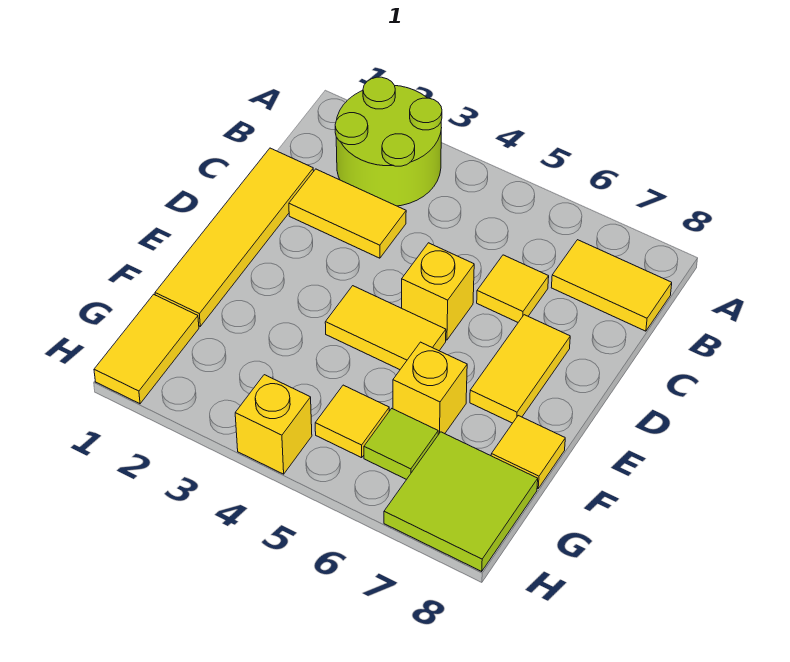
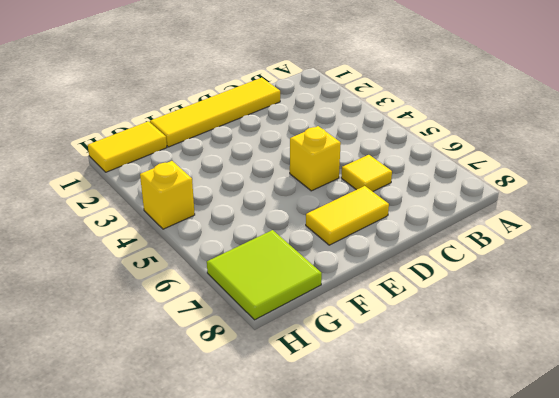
none -> lime round brick A2:B3 level 1
none -> yellow tile B7:B8 level 1
none -> yellow tile C2:C3 level 1

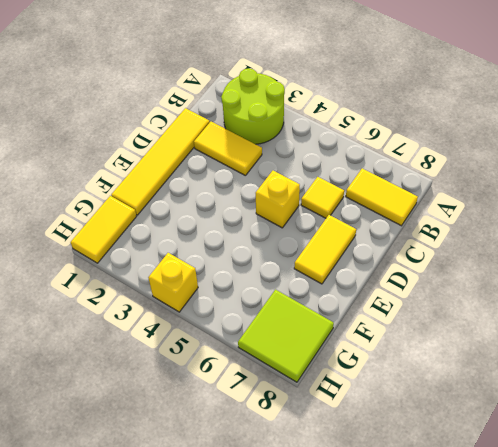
none -> yellow tile E4:E5 level 1
none -> yellow brick F6 level 1
none -> yellow tile F8 level 1

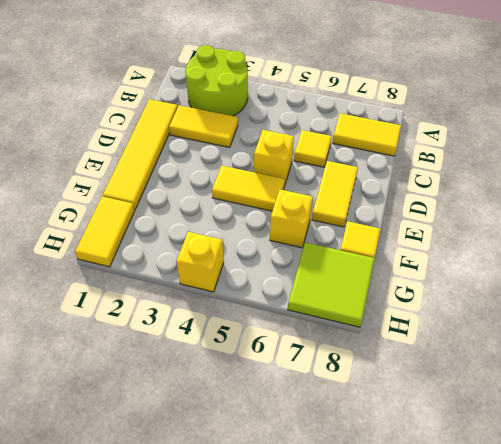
none -> yellow tile G5 level 1
none -> lime tile G6 level 1

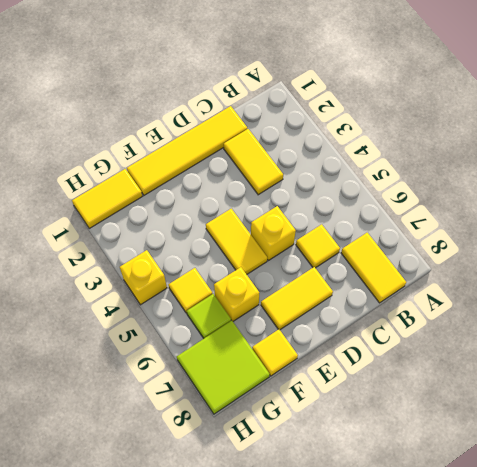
none -> lime round brick A2:B3 level 1

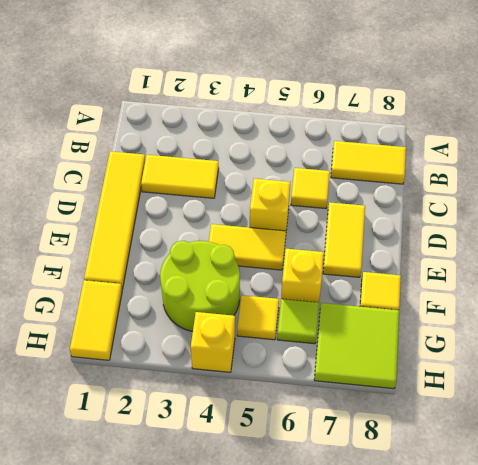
lime round brick F3:G4 level 1 -> lime round brick A2:B3 level 1

